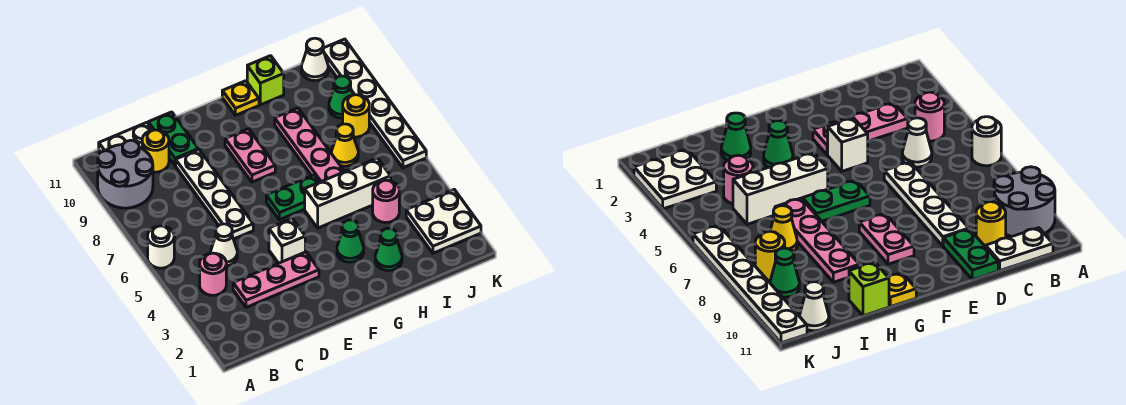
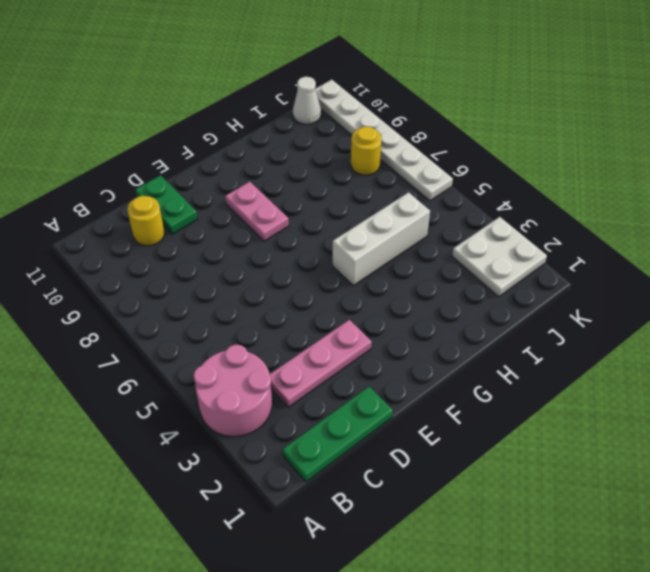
pink round brick A3:B4 level 1 -> pink round brick B4 level 1
green plate B1:D1 level 1 -> none
none -> white round brick A6 level 1
none -> grey round brick A9:B10 level 1
none -> white plate B11:C11 level 1

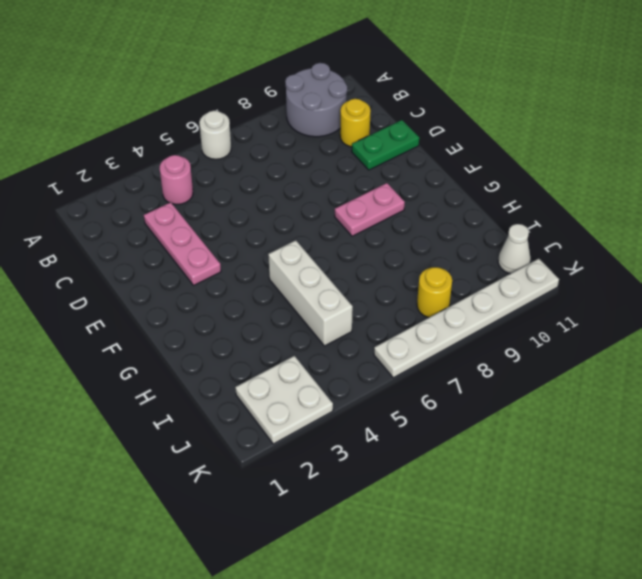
none -> white plate B11:C11 level 1
none -> white cone C5 level 1
none -> white plate D6:D9 level 1

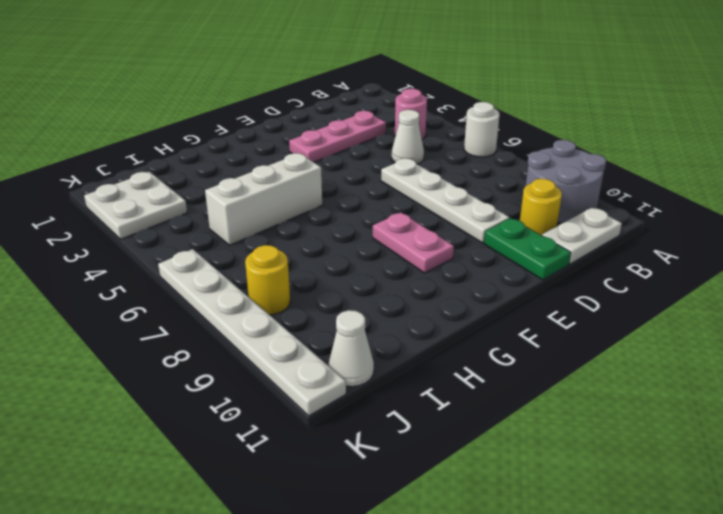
none -> white brick E4 level 1
none -> green plate F6:G6 level 1
none -> green cone G3 level 1

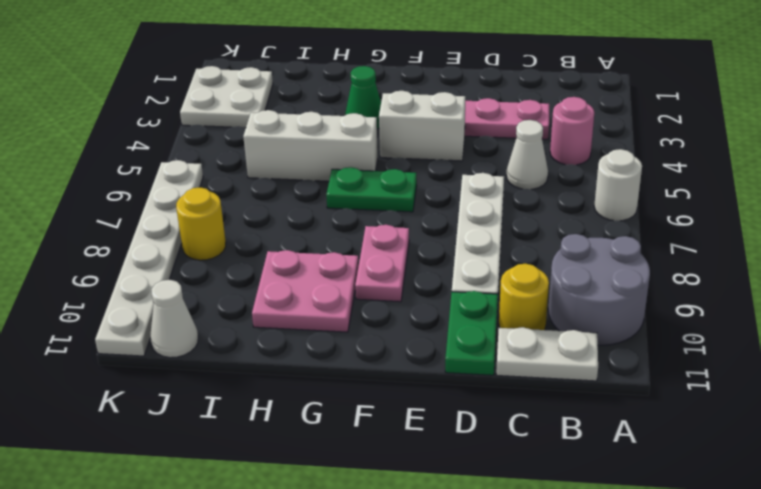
white brick E4:F4 level 1 -> white brick E4 level 1
pink plate G9:H10 level 1 -> pink plate H6:H9 level 1
none -> yellow plate G11 level 1
none -> green cone H2 level 1
none -> lime brick H11 level 1

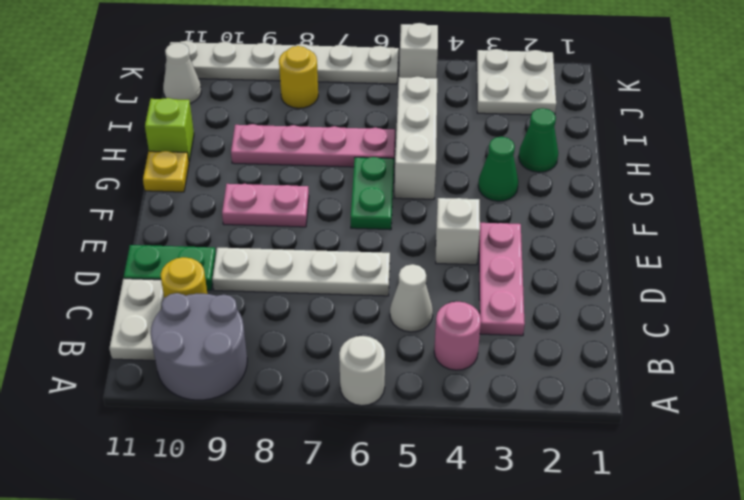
white brick K5 level 1 -> none
none -> pink round brick I4 level 1
none -> yellow cone I7 level 1
none -> green cone J9 level 1

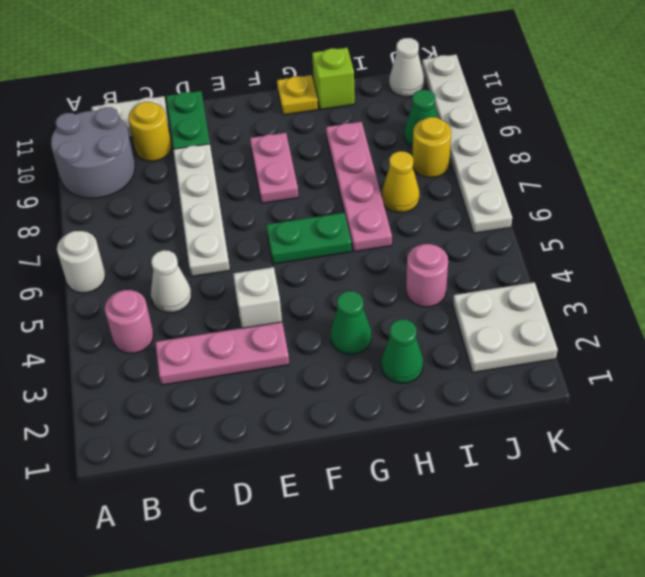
none -> white brick G5:I5 level 1

